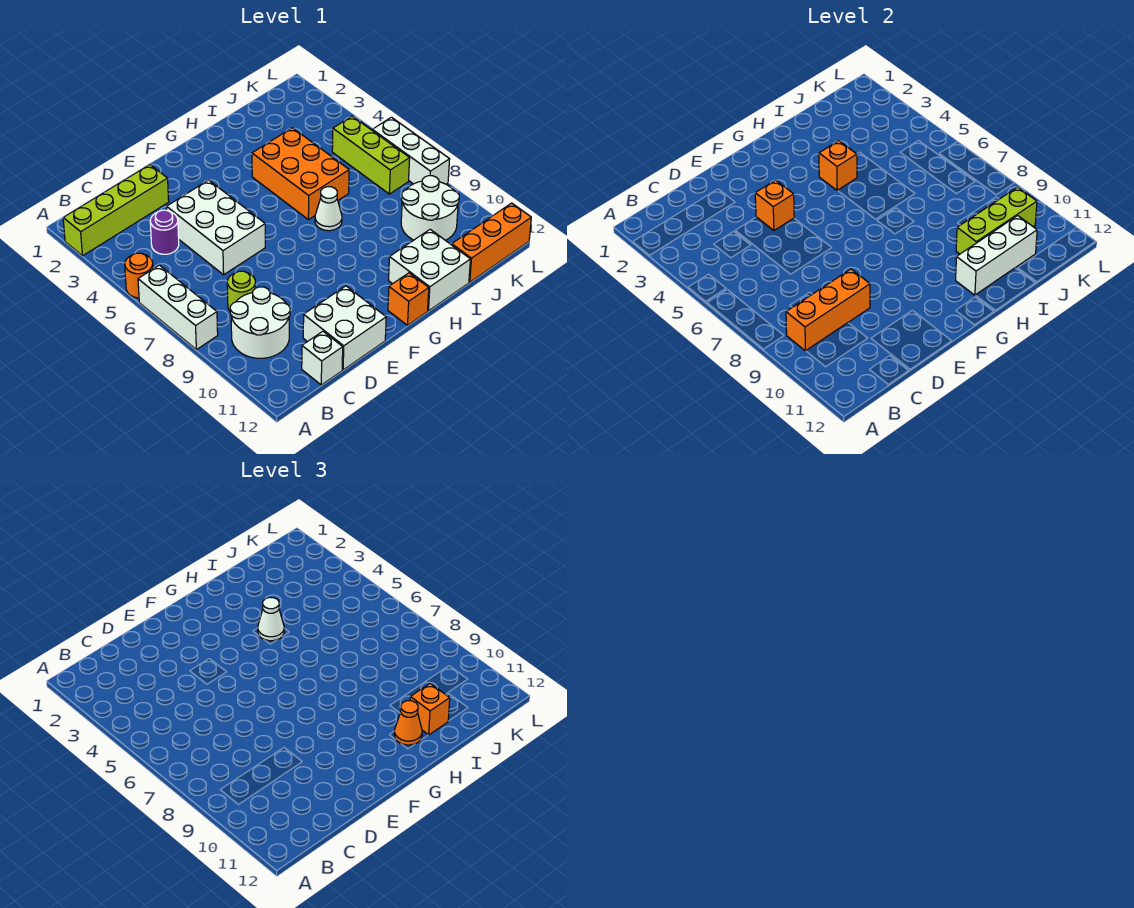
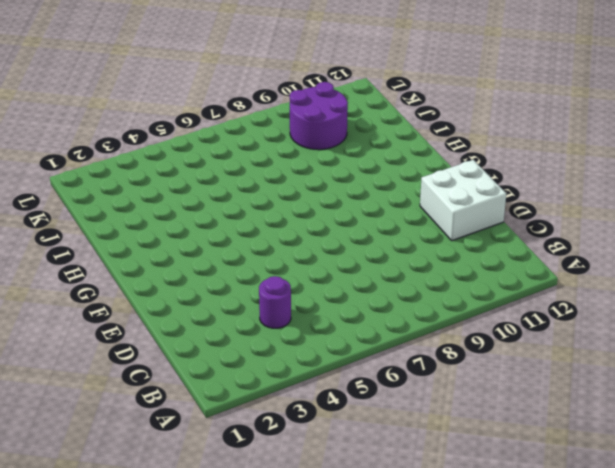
purple round brick J9:K10 level 1 -> white round brick J9:K10 level 1
none -> lime brick A2:D2 level 1
none -> orange round brick A5 level 1
none -> white brick A6:A8 level 1

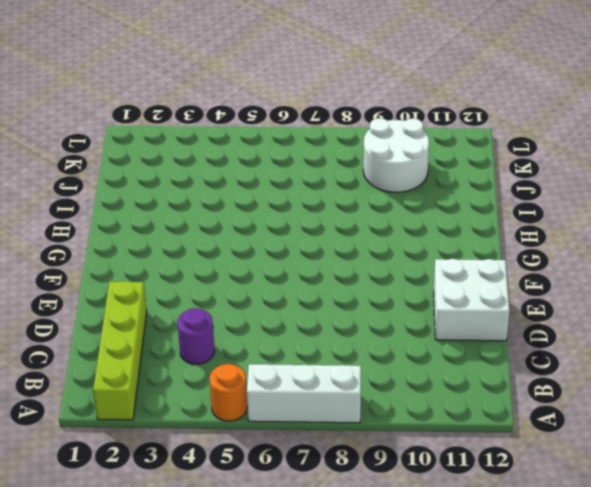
none -> white round brick B9:C10 level 1
none -> lime round brick C8 level 1
none -> white brick C12 level 1

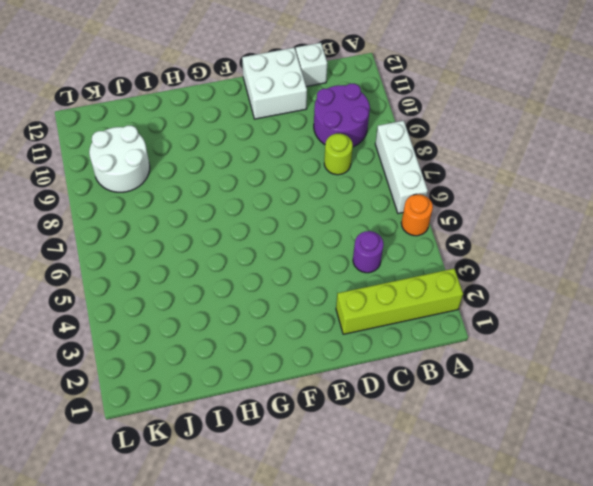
purple round brick B9:C10 level 1 -> white round brick B9:C10 level 1
none -> white brick D4:E6 level 1
none -> orange brick G12 level 1
none -> orange brick H4:I6 level 1

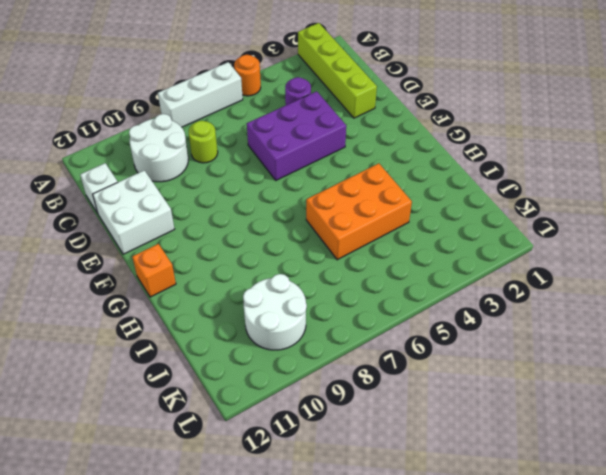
purple brick D4:E6 level 1 -> white brick D4:E6 level 1
none -> white cone H7 level 1
none -> white brick H11:I12 level 1
none -> orange brick J12:L12 level 1

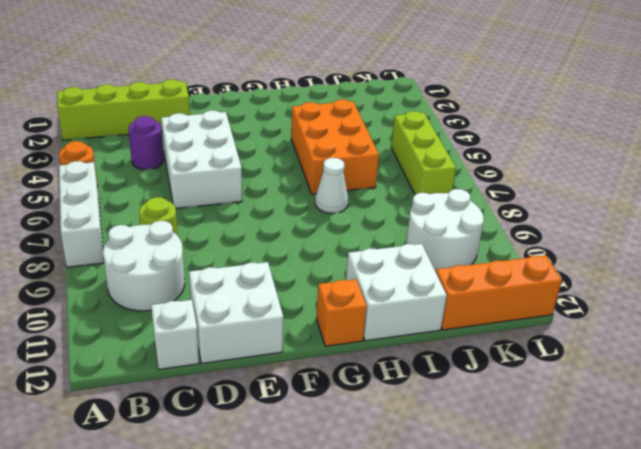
none -> white brick L6:L8 level 1
none -> orange brick B9:D9 level 2
none -> orange brick E4 level 2

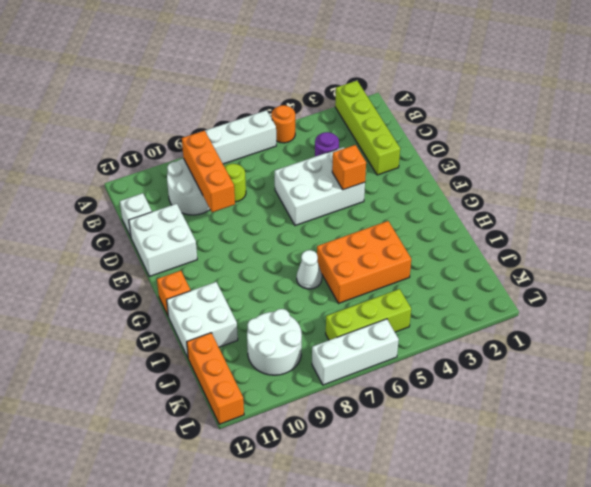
none -> orange brick H4 level 2
none -> white brick H11:J11 level 2
none -> lime brick I10:K10 level 2

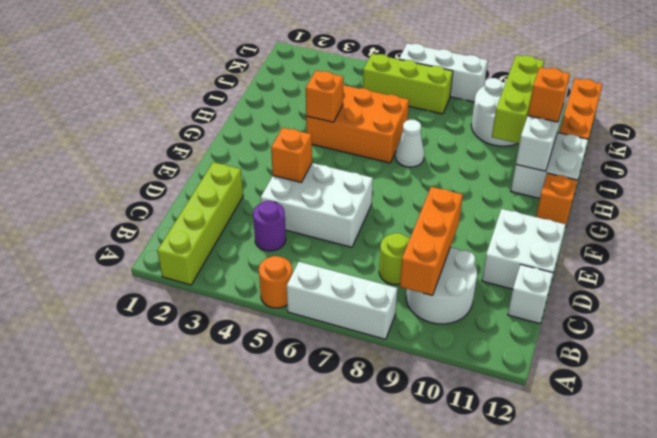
none -> white cone H4 level 3
none -> orange cone H11 level 3

